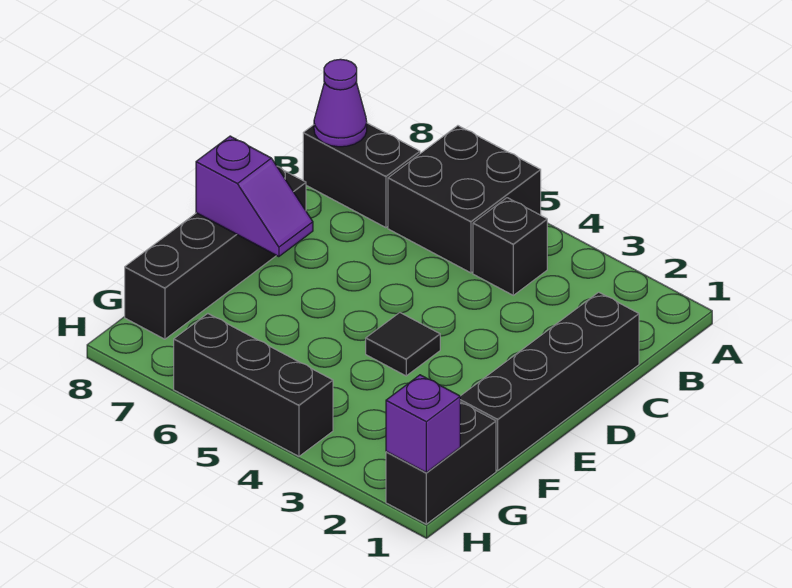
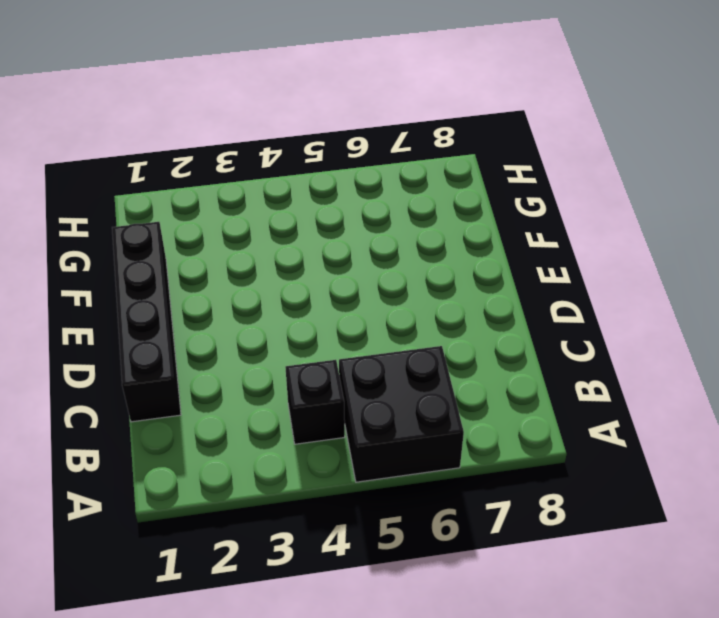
none -> black brick B7:B8 level 1
none -> black brick D8:G8 level 1

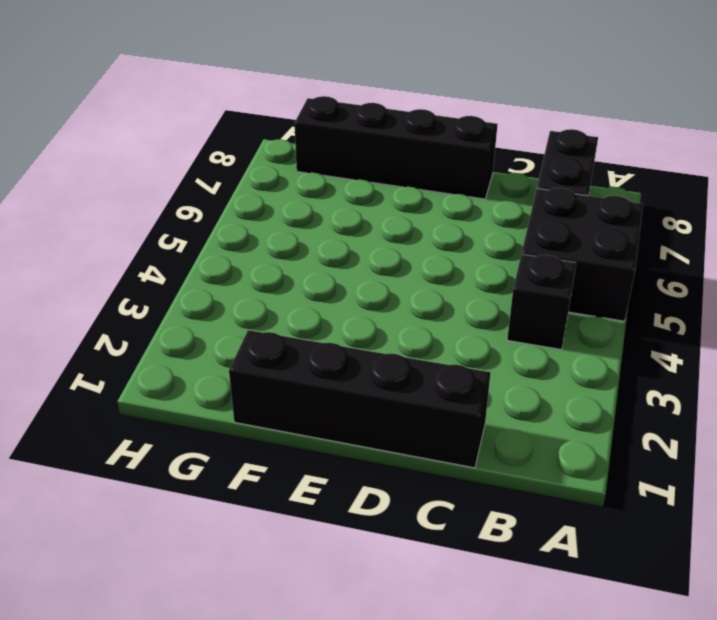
none -> black tile E4 level 1
none -> black brick G1:H1 level 1

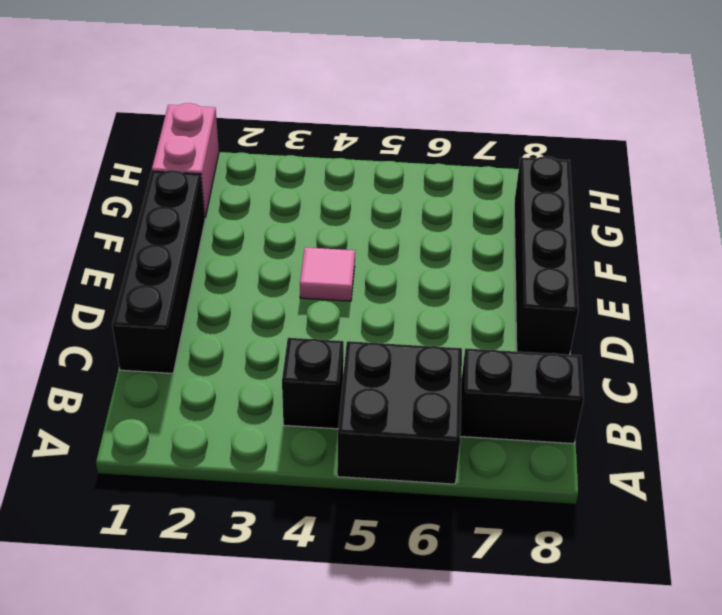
pink tile E4 level 1 -> black tile E4 level 1
pink brick G1:H1 level 1 -> black brick G1:H1 level 1
none -> black brick H4:H6 level 1
none -> purple cone B8 level 2

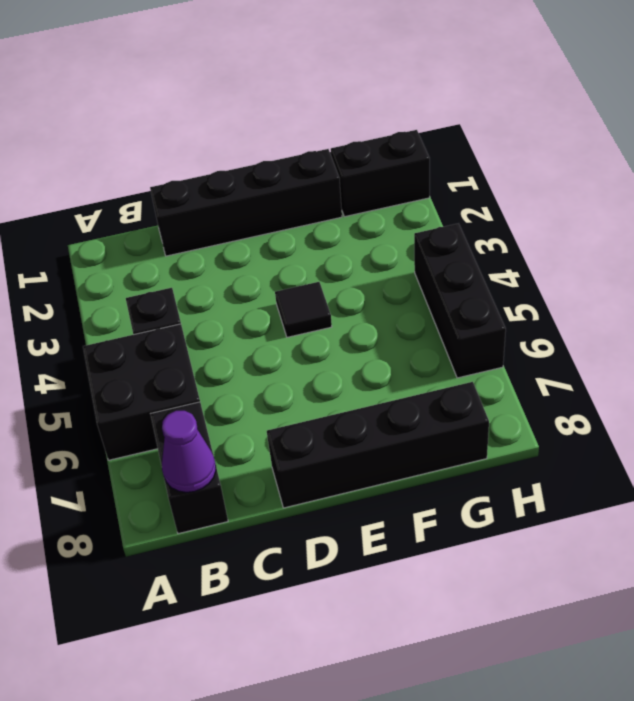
none -> purple slope E7:E8 level 2 top 8
none -> purple brick H1 level 2

